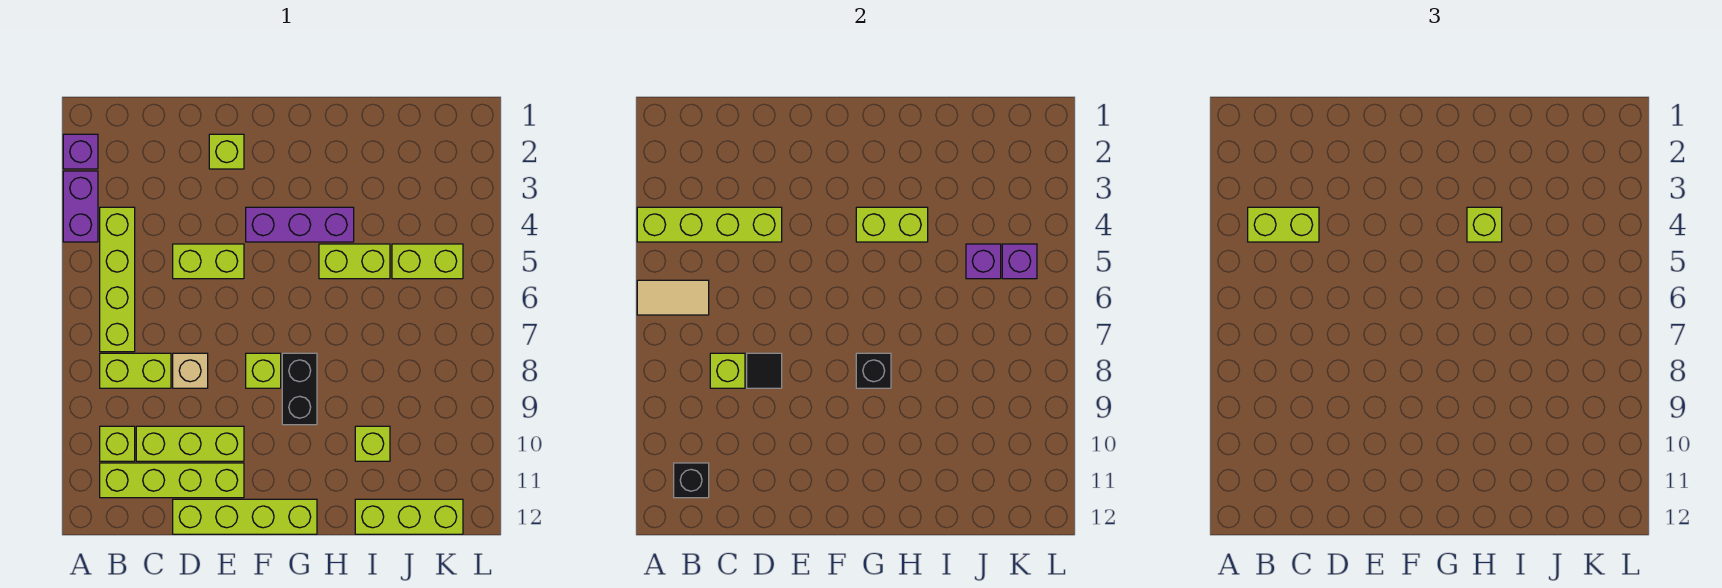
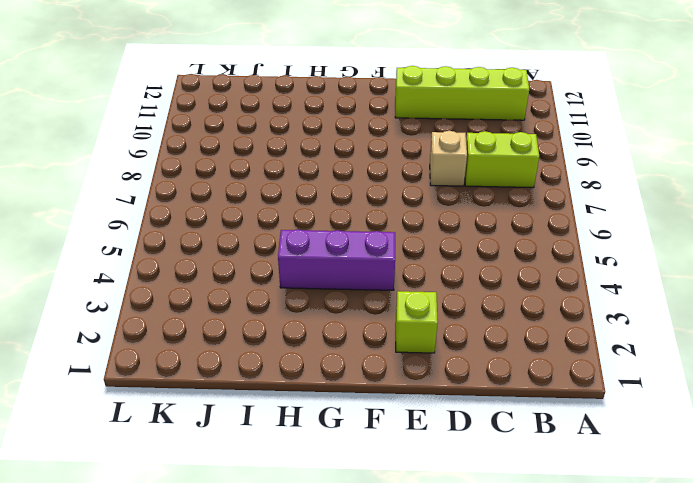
none -> purple brick A2 level 1
none -> purple brick A3:A4 level 1
none -> lime brick B4:B7 level 1

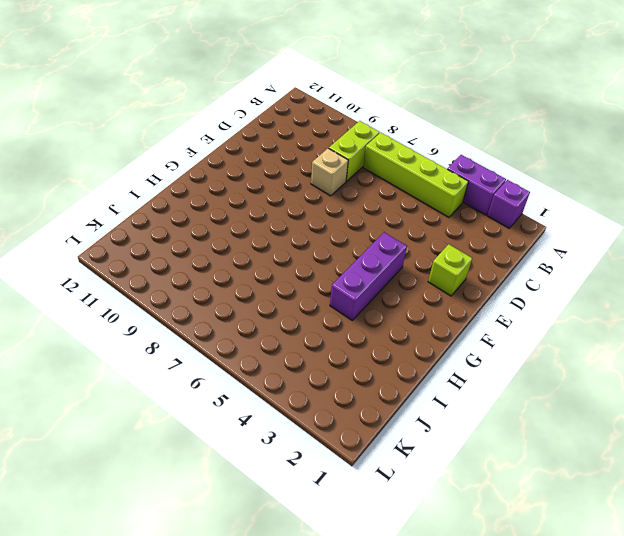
none -> lime brick B10 level 1
none -> lime brick B11:E11 level 1
none -> lime brick C10:E10 level 1

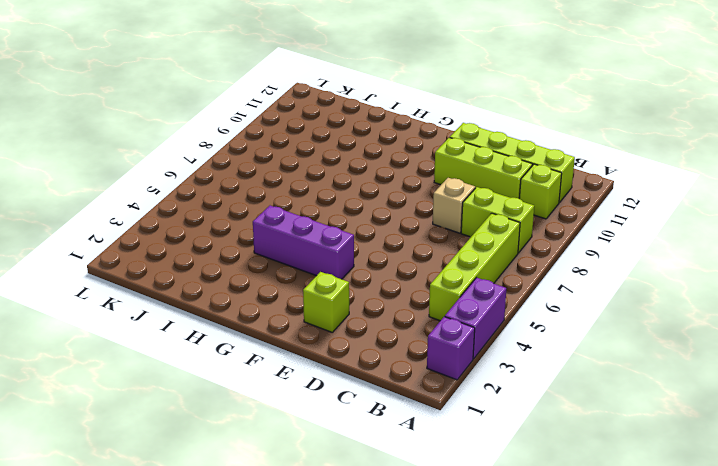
none -> lime brick D5:E5 level 1
none -> lime brick D12:G12 level 1
none -> lime brick F8 level 1

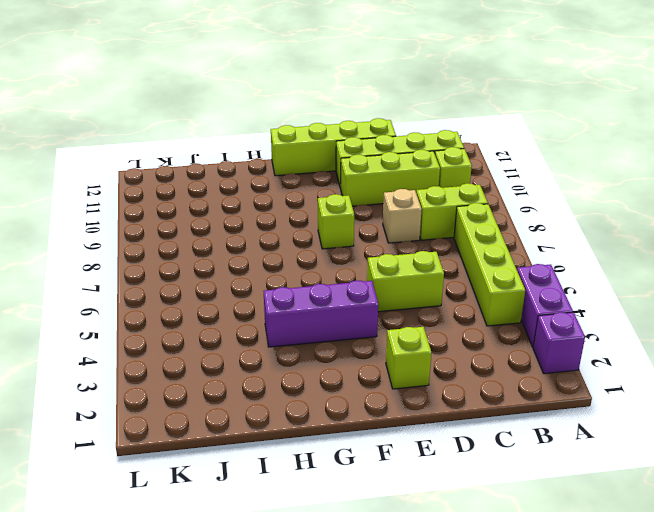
none -> black brick G8:G9 level 1
none -> lime brick H5:I5 level 1
none -> lime brick I10 level 1

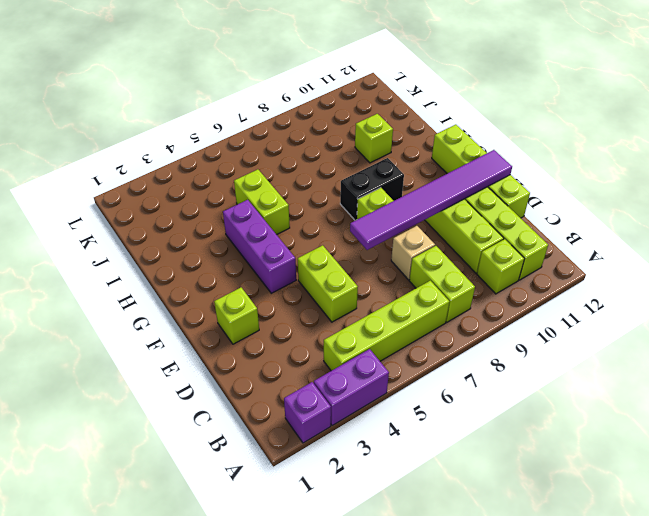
purple tile E7:E12 level 2 -> none
none -> lime brick I12:K12 level 1
none -> lime brick J5:K5 level 1
none -> lime brick A4:D4 level 2

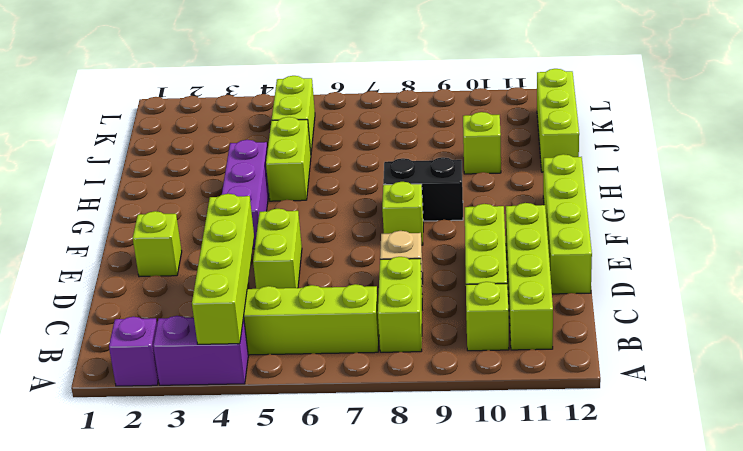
none -> tan tile A6:B6 level 2
none -> black brick B11 level 2
none -> lime brick C8 level 2

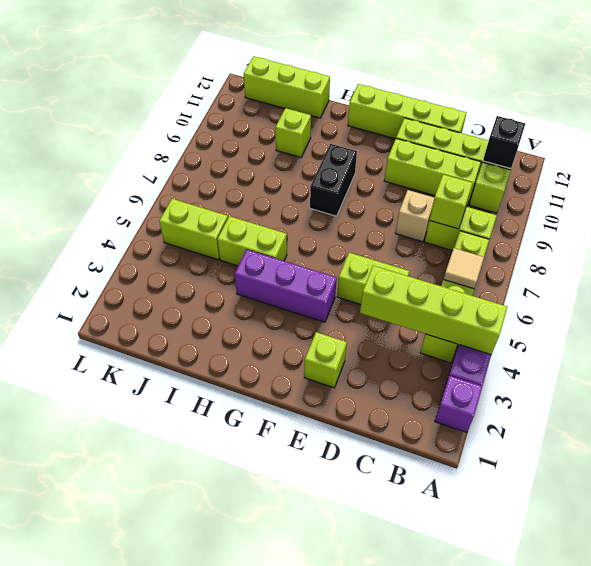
tan tile B6 level 2 -> tan tile A6:B6 level 2
none -> lime brick F8 level 1
none -> black tile D8 level 2
none -> lime brick G4:H4 level 2

